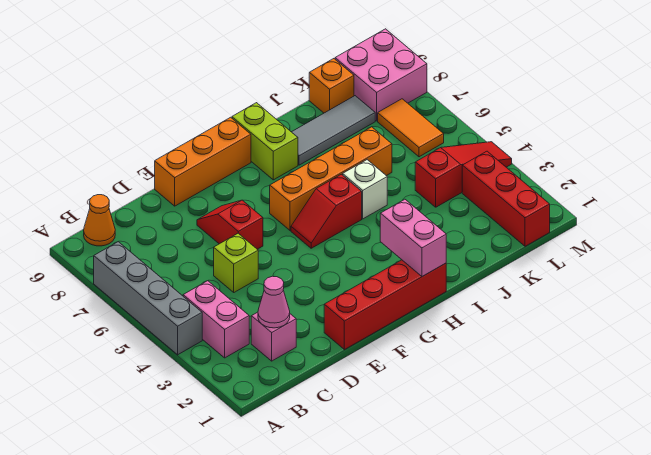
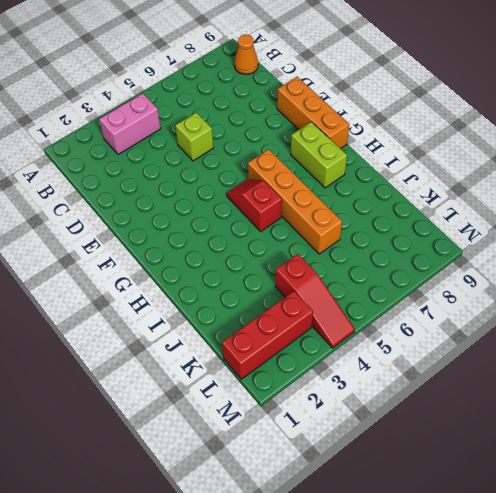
lime brick G8:H8 level 1 -> lime brick H8:H9 level 1
none -> grey brick A4:A7 level 1
none -> pink brick C2 level 1
none -> red brick E1:H1 level 1

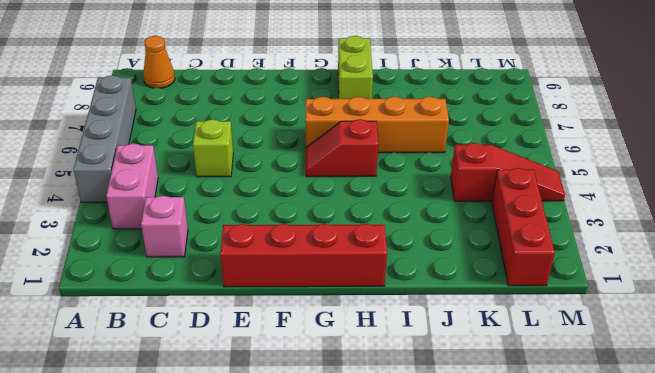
none -> red slope E6:E7 level 1 top 6
none -> orange brick E9:G9 level 1
none -> white brick I5 level 1

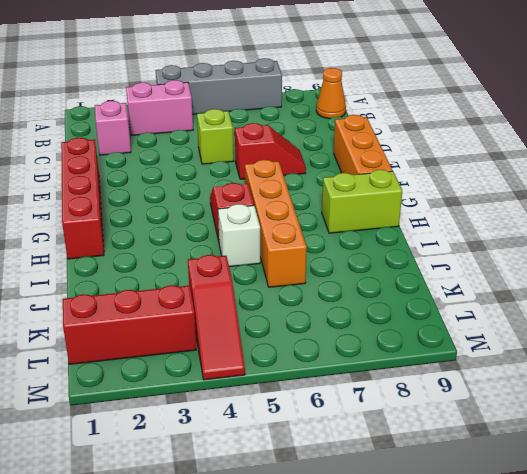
none -> grey tile I8:K8 level 1
none -> orange brick K9 level 1
none -> orange tile L6:L7 level 1

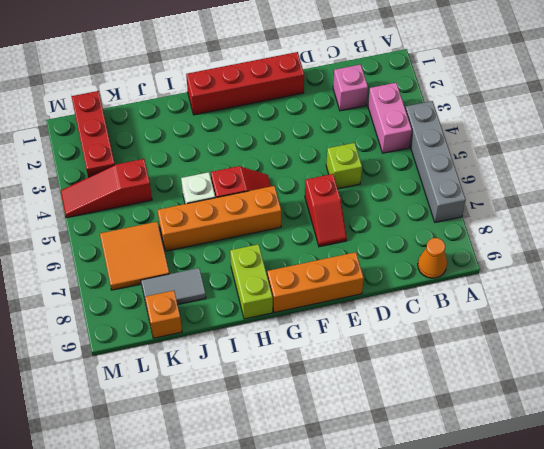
grey tile J8:K8 level 1 -> grey tile I8:K8 level 1
orange tile K6:L7 level 1 -> orange tile L6:L7 level 1
none -> pink brick L8:M9 level 1
none -> pink cone C2 level 2
none -> pink brick H1:H2 level 2

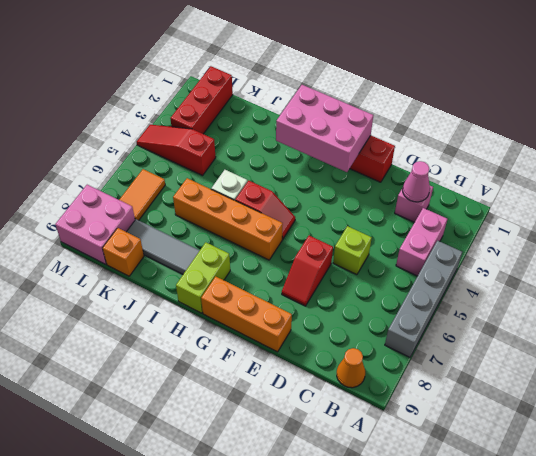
pink brick F1:H2 level 2 -> pink brick H1:H2 level 2

